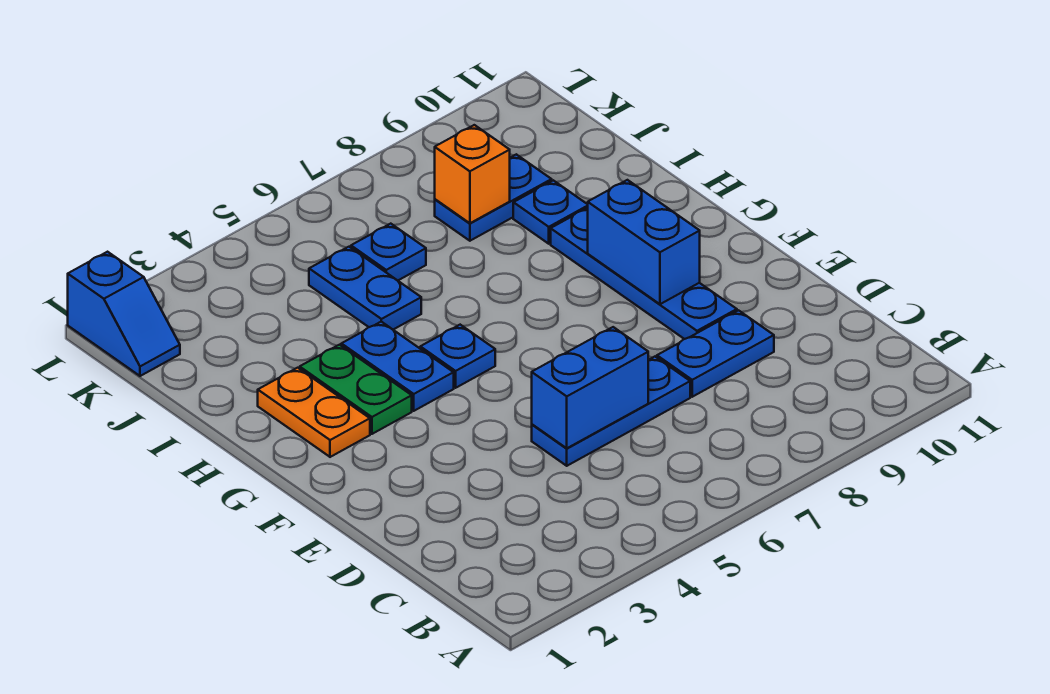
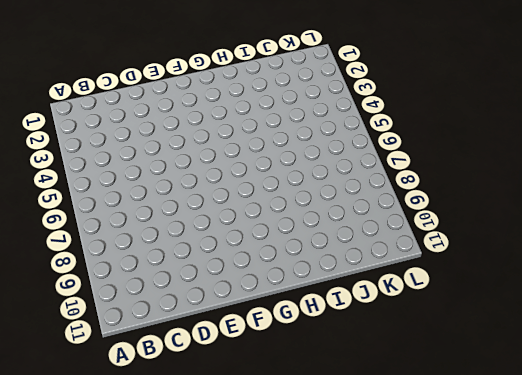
none -> blue plate D5:D7 level 1
none -> blue plate D8:D9 level 1
none -> blue plate E9:H9 level 1

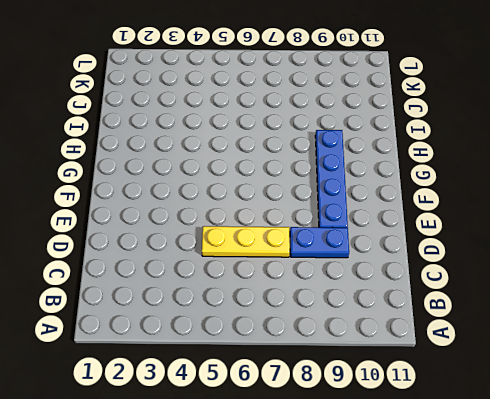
yellow plate D5:D7 level 1 -> blue plate D5:D7 level 1
none -> orange plate G2:H2 level 1
none -> green plate G3:H3 level 1
none -> blue plate G4:H4 level 1

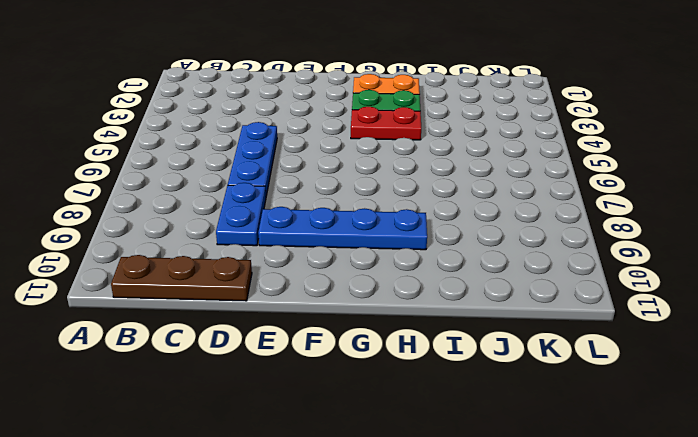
brown plate B11:D11 level 1 -> none
red plate G4:H4 level 1 -> blue plate G4:H4 level 1
none -> blue plate G5 level 1
none -> blue plate I5:J5 level 1
none -> blue plate I9 level 1

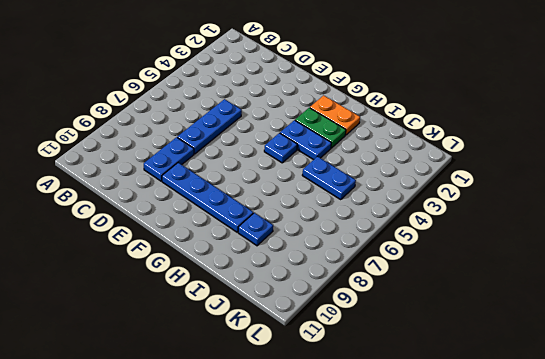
none -> blue plate J6 level 1
none -> blue plate J8:J9 level 1
none -> blue slope K1:L1 level 1 top L

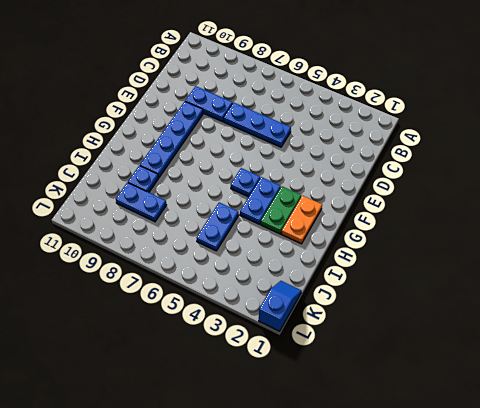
none -> blue plate J6 level 1
none -> blue brick D5:D6 level 2
none -> blue brick F9:G9 level 2

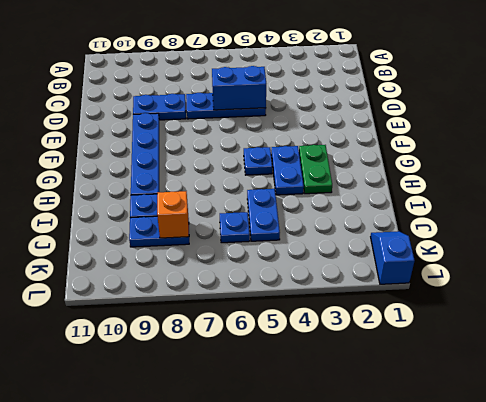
none -> orange plate G2:H2 level 1
none -> blue brick F9:G9 level 2

